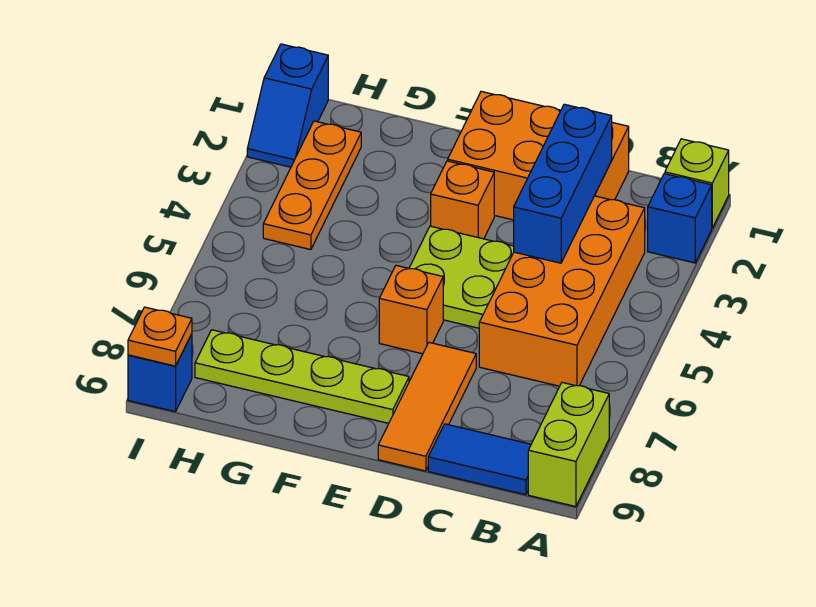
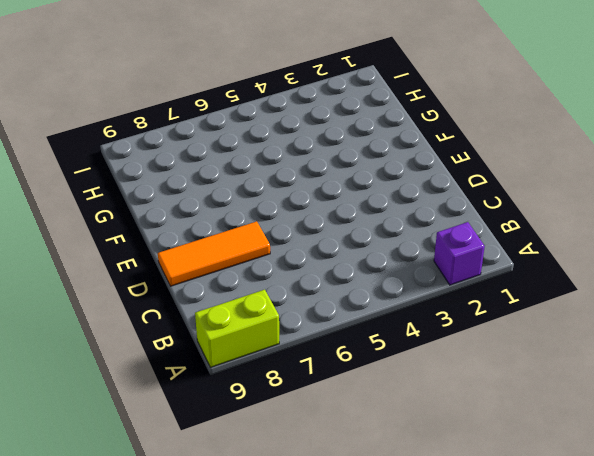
purple brick A2 level 1 -> blue brick A2 level 1
none -> lime brick A1 level 1
none -> orange brick B3:C6 level 1
none -> blue tile B9:C9 level 1

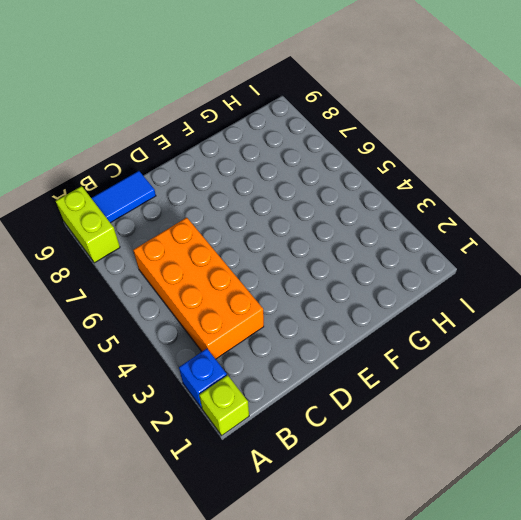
none -> orange brick C1:E2 level 1
none -> lime plate D4:E5 level 1
none -> orange tile D7:D9 level 1

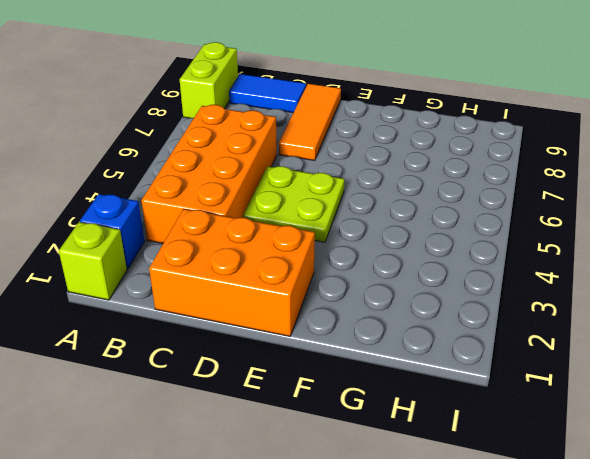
none -> orange brick E3 level 1
none -> orange brick E6 level 1
none -> lime plate E8:H8 level 1

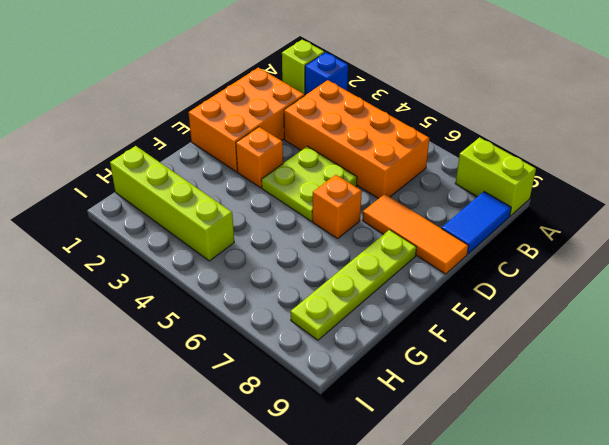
lime brick H1:H4 level 1 -> orange plate H2:H4 level 1
none -> blue slope I1:I2 level 1 top 1
none -> blue brick I9 level 1
none -> blue brick C2:C4 level 2

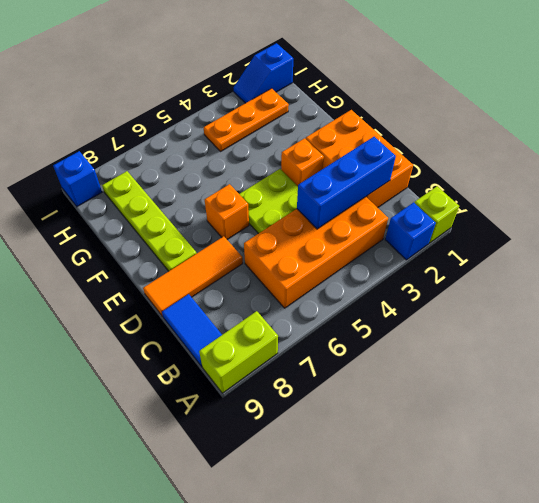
none -> orange plate I9 level 2

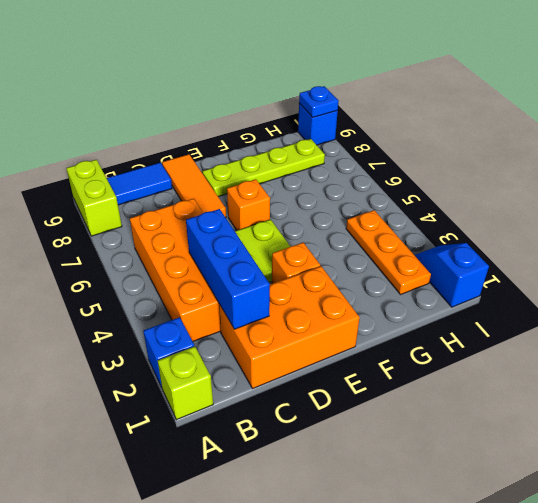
blue plate I9 level 2 -> orange plate I9 level 2

